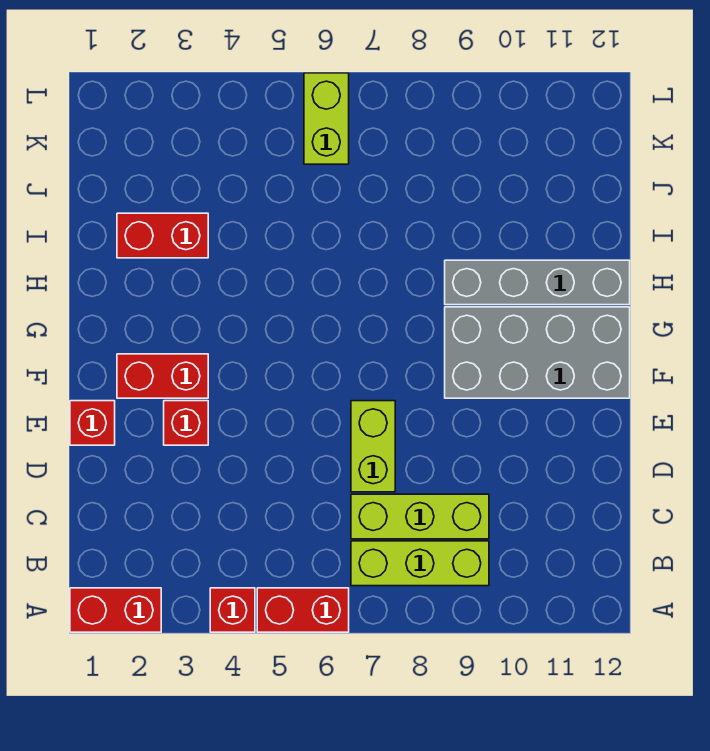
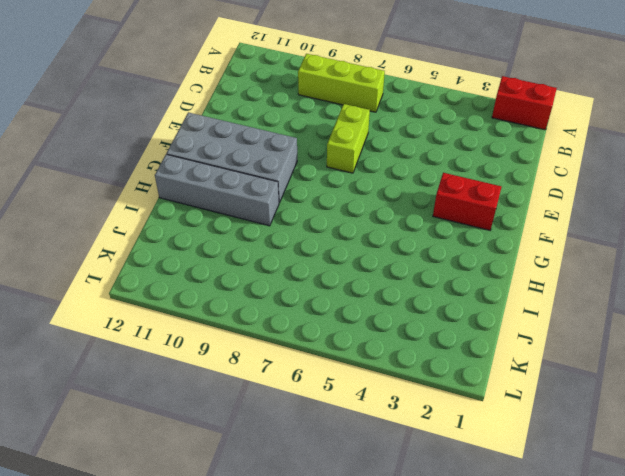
none -> red brick A4 level 1
none -> red brick A5:A6 level 1
none -> lime brick C7:C9 level 1

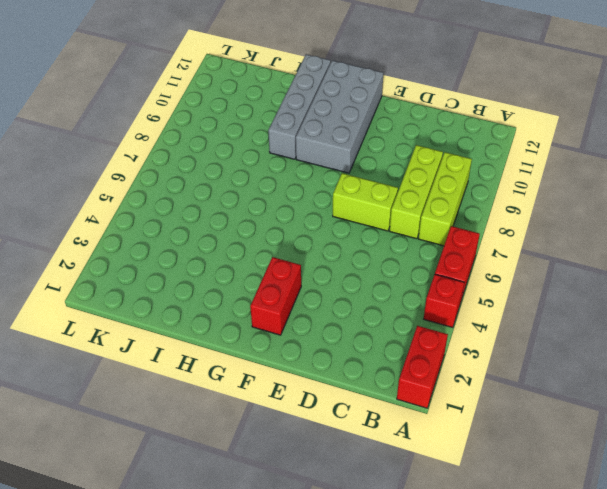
none -> red brick E1 level 1
none -> red brick E3 level 1
none -> red brick I2:I3 level 1

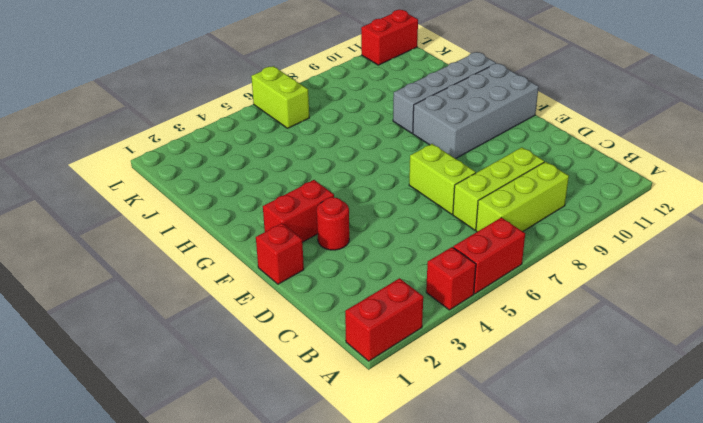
red round brick E3 level 1 -> red brick E3 level 1
red brick L11:L12 level 1 -> red brick I2:I3 level 1

